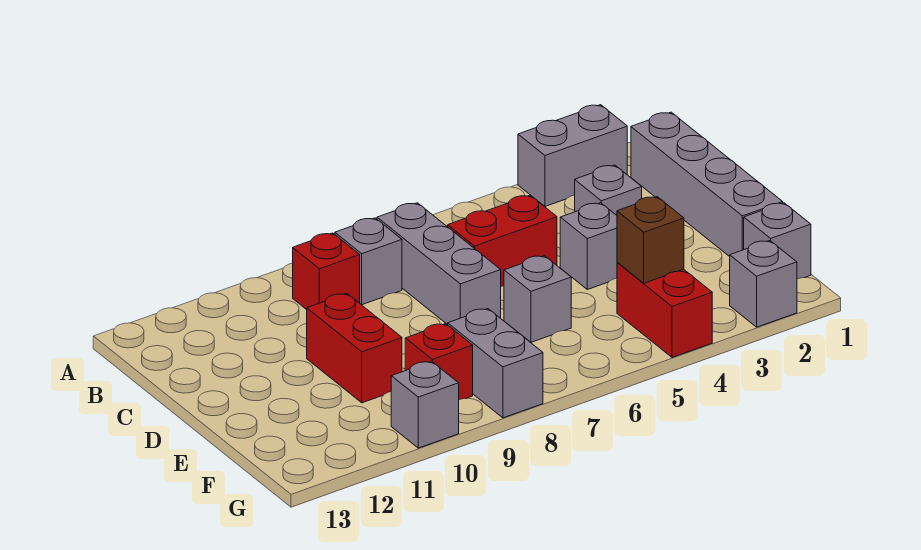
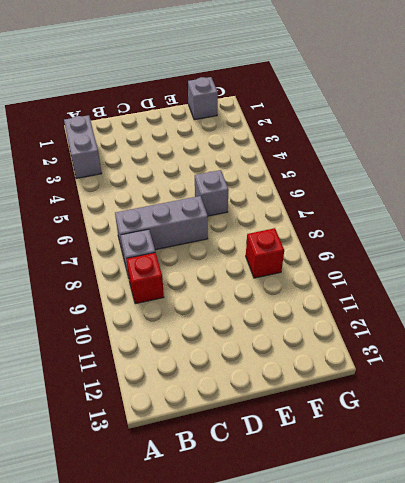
none -> grey brick B1:E1 level 1
none -> grey brick C3 level 1
none -> red brick C5:C6 level 1

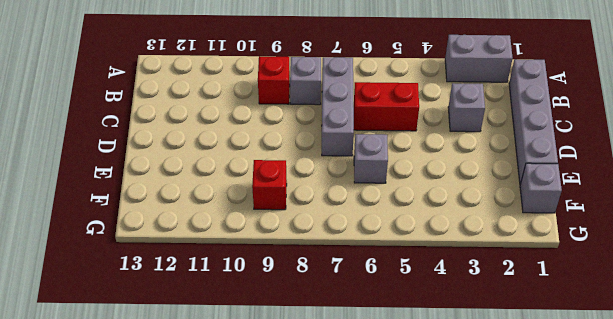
none -> grey brick D4 level 1
none -> red brick D10:E10 level 1
none -> red brick F4:G4 level 1

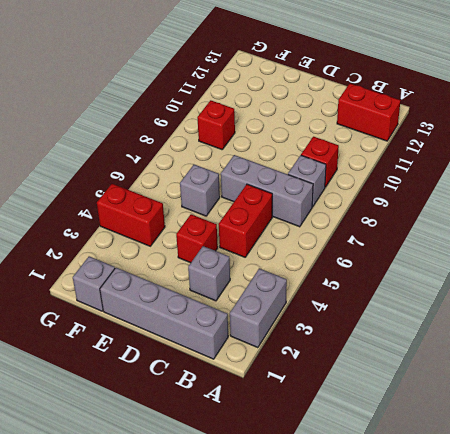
red brick A12:B12 level 1 -> red brick D10:E10 level 1
red brick D4 level 1 -> grey brick D4 level 1
none -> grey brick F8:G8 level 1
none -> grey brick G2 level 1
none -> grey brick G10 level 1

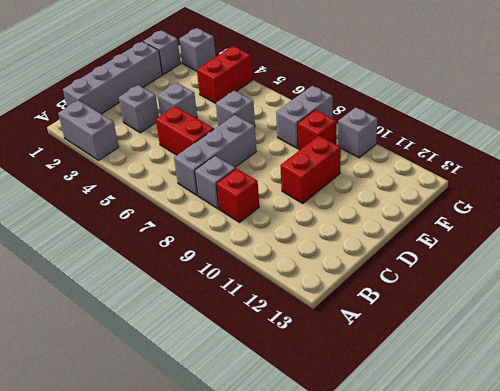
none -> brown brick F4 level 2

